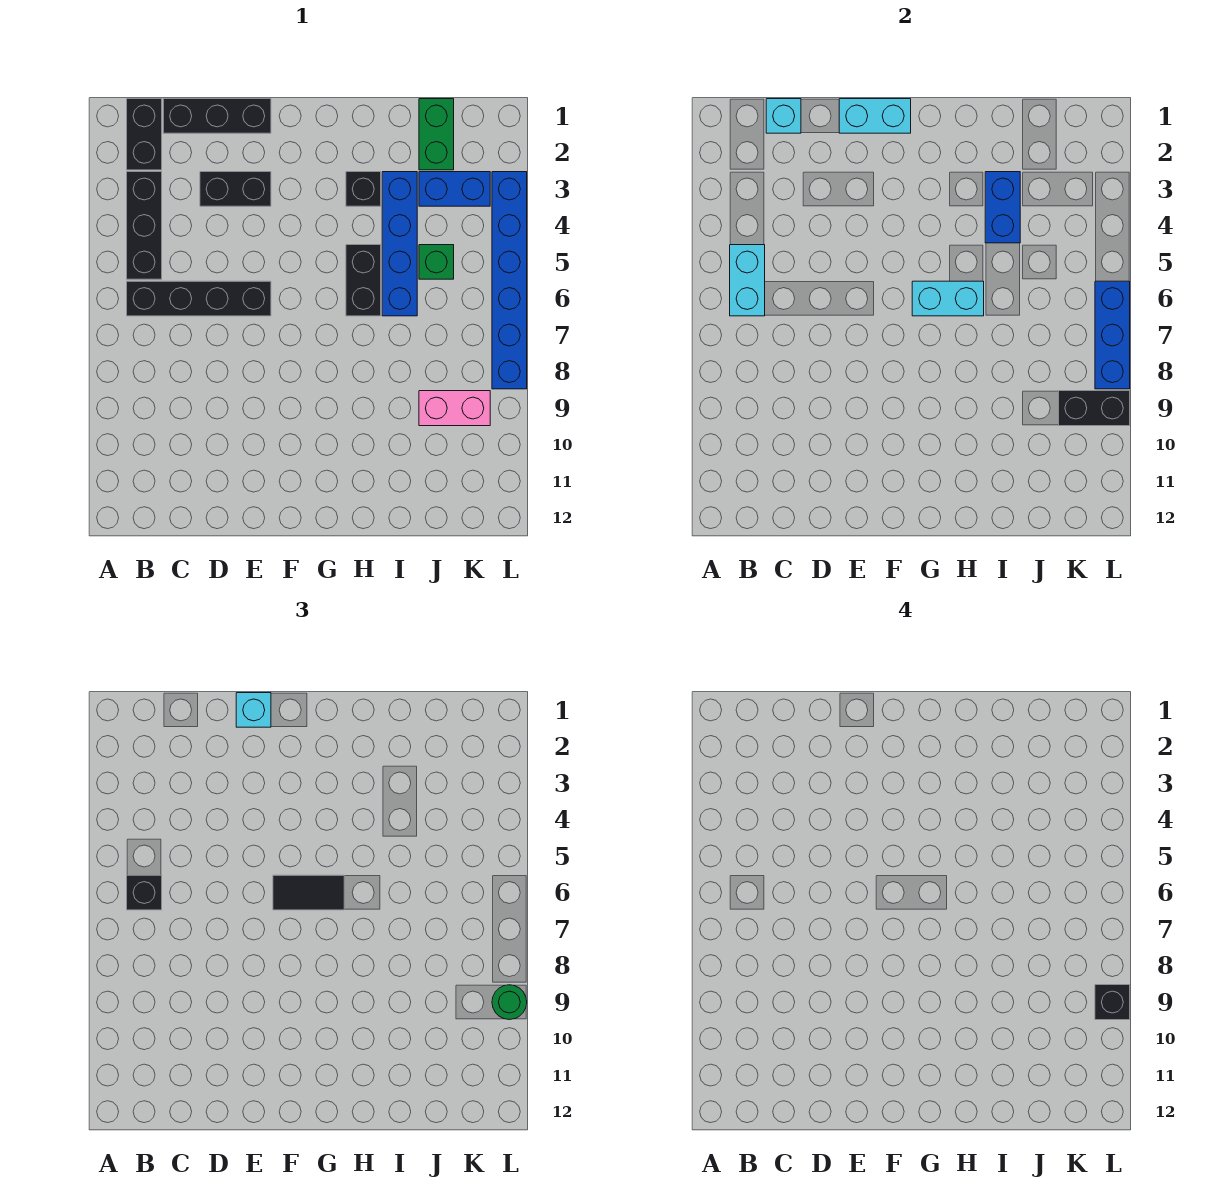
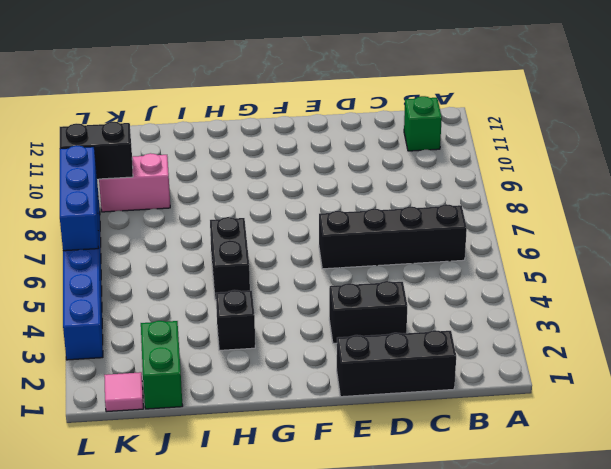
green brick B11 level 1 -> green brick J5 level 1
pink tile K1 level 1 -> none
none -> black brick B1:B2 level 1
none -> black brick B3:B5 level 1
none -> blue brick I3:I6 level 1

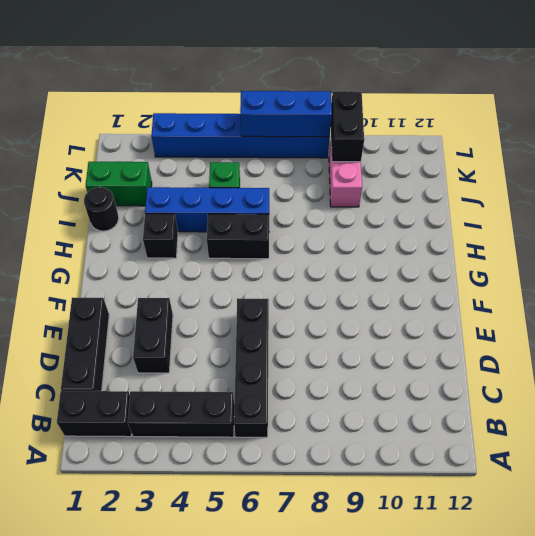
black round brick I1 level 1 -> none
none -> blue brick J3:K3 level 1
none -> cyan brick B5:B6 level 2
none -> cyan brick C1 level 2

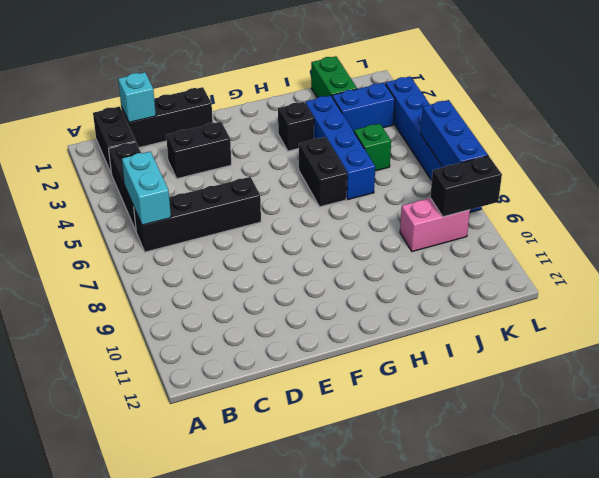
none -> cyan brick E1:F1 level 2
none -> cyan brick G6:H6 level 2
none -> blue brick I3:I4 level 2

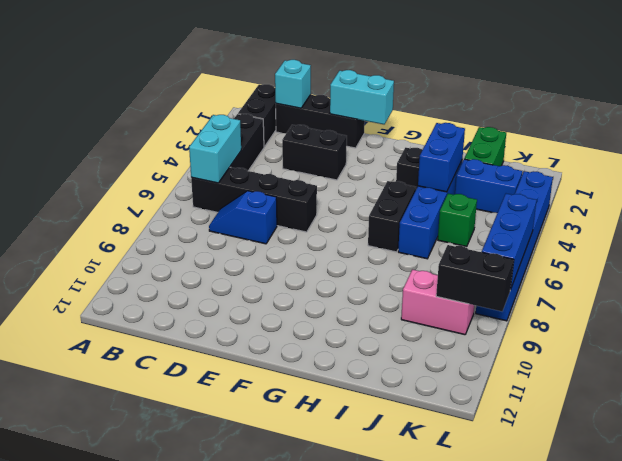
blue slope C7:D7 level 1 top D -> none
none -> cyan brick G6:H6 level 2
none -> black brick B6 level 3
none -> cyan brick E1 level 3

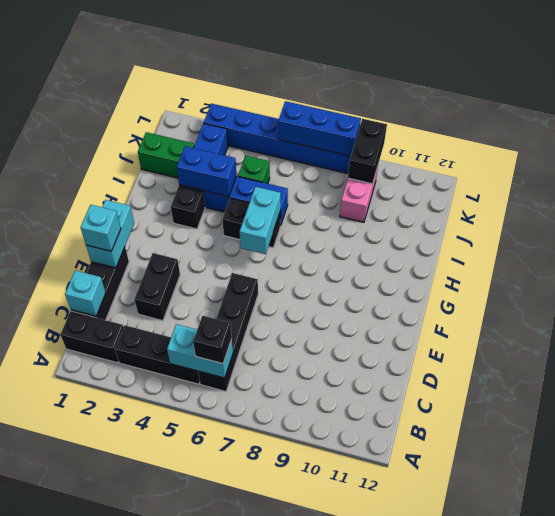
none -> black tile F6:G6 level 3
none -> green round brick L9 level 3
none -> black brick L9 level 4

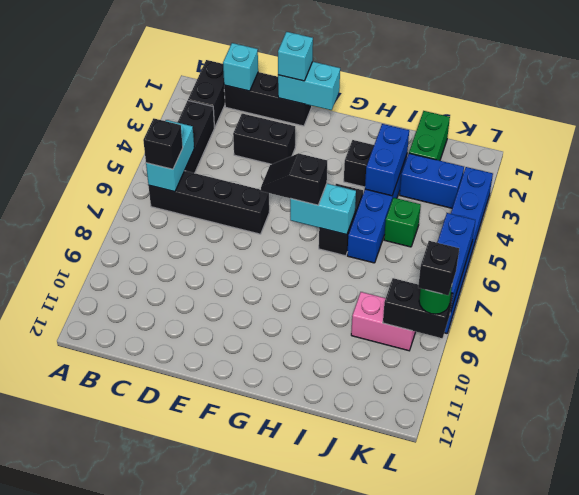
black slope F6:G6 level 3 top G -> black tile F6:G6 level 3

